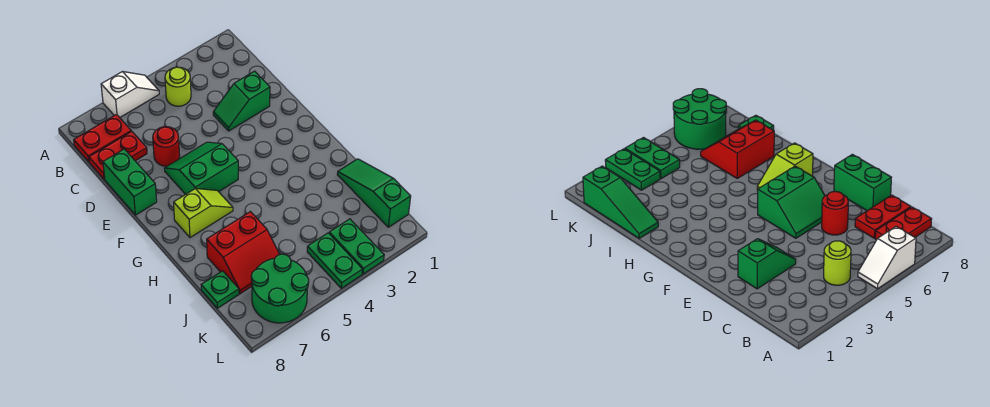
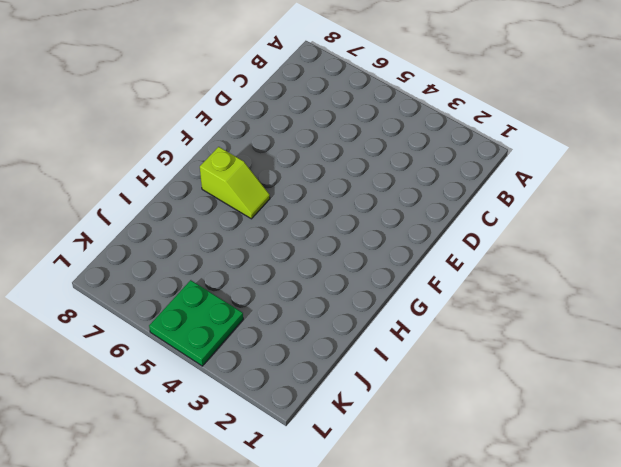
green plate K4:L5 level 1 -> green plate K4:L4 level 1
none -> white slope A5:A6 level 1 top 6
none -> lime round brick B4 level 1
none -> red plate B7:B8 level 1

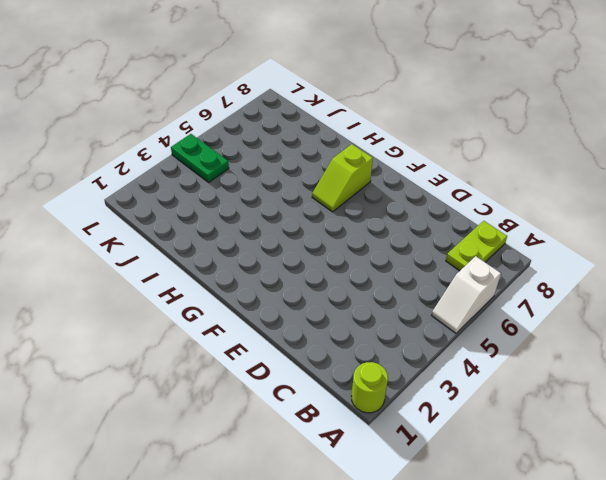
lime round brick A1 level 1 -> lime round brick B4 level 1
lime plate B7:B8 level 1 -> red plate B7:B8 level 1
none -> red plate C7:C8 level 1
none -> green slope D2:D3 level 1 top 2
none -> red round brick D6 level 1

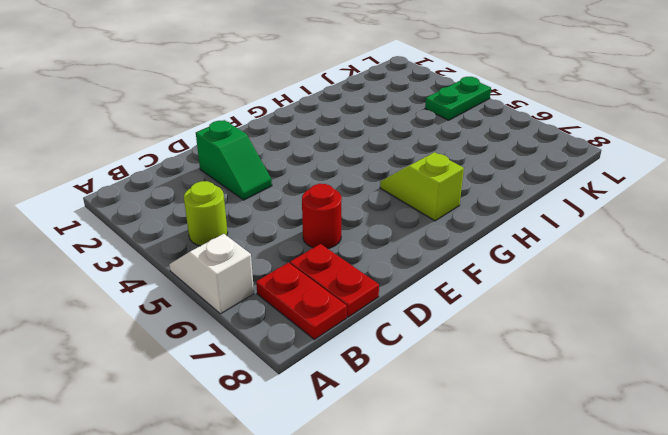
none -> green brick D8:E8 level 1
none -> green slope E5:F6 level 1 top F
none -> green slope I1:K1 level 1 top K

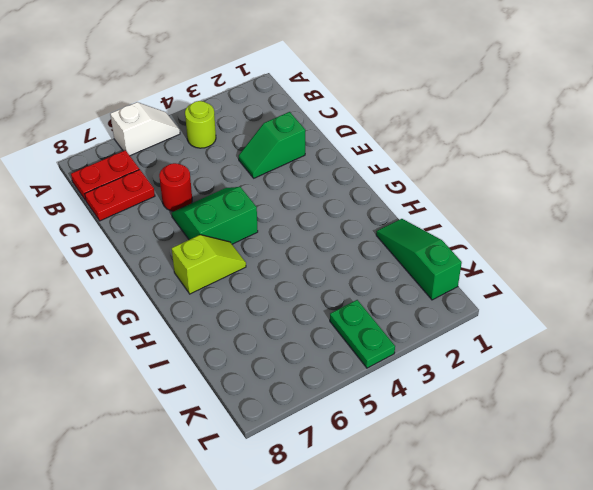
none -> green brick D8:E8 level 1
none -> red slope I6:J7 level 1 top I
none -> green plate J8 level 1

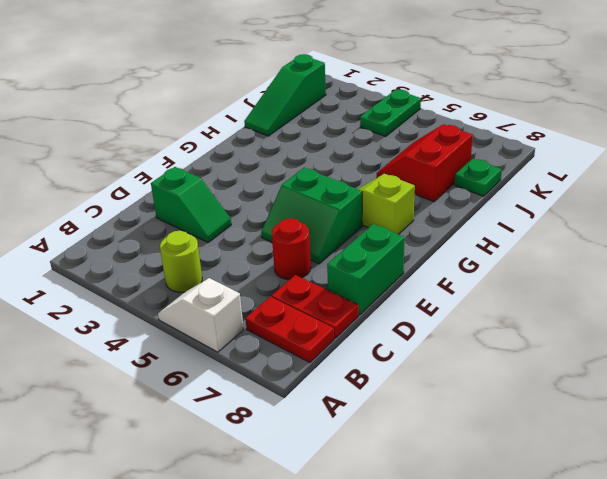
red slope I6:J7 level 1 top 7 -> red slope I6:J7 level 1 top I
none -> green plate K3:L3 level 1
none -> green round brick K6:L7 level 1

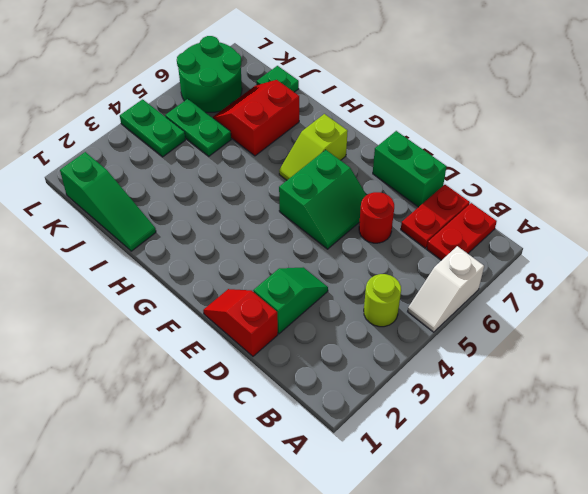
red slope D1:E1 level 1 top D -> none
green plate J5:K5 level 1 -> green plate K3:L3 level 1

